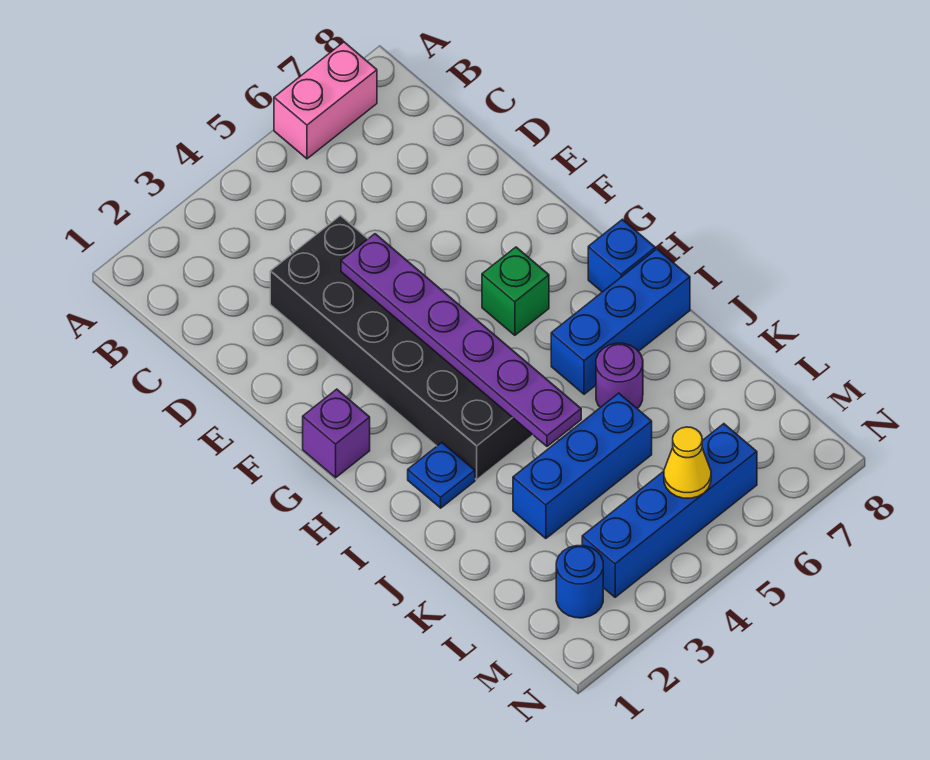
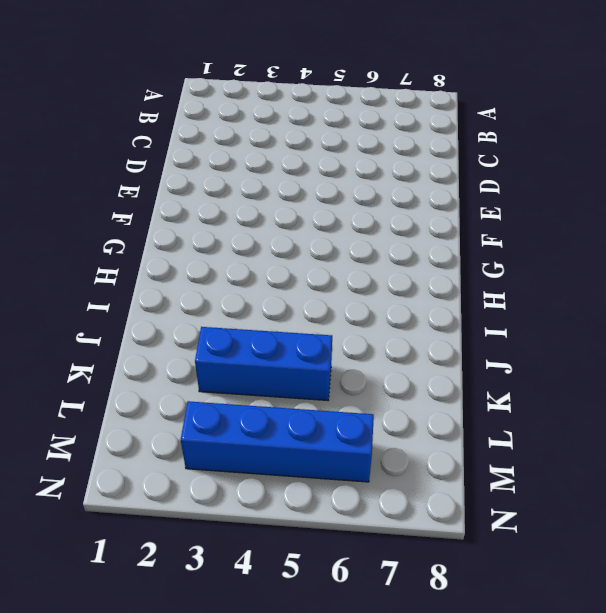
none -> pink brick A6:A7 level 1
none -> black brick D3:I4 level 1
none -> purple brick G1 level 1

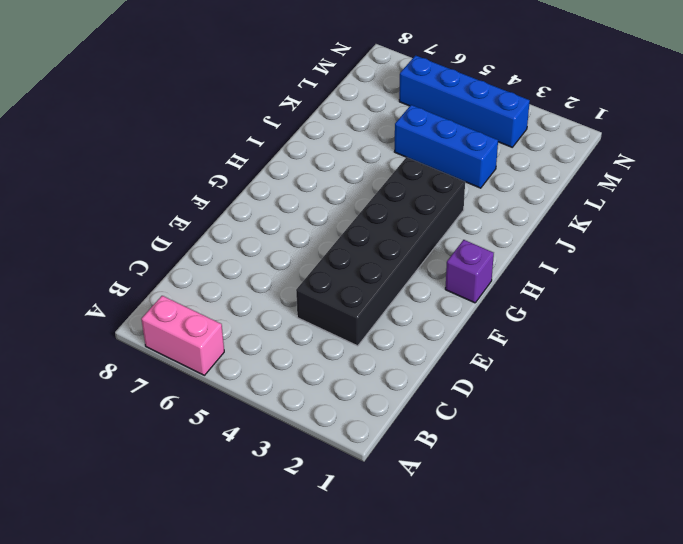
none -> green brick G6 level 1
none -> blue brick H8 level 1
none -> blue plate I2 level 1

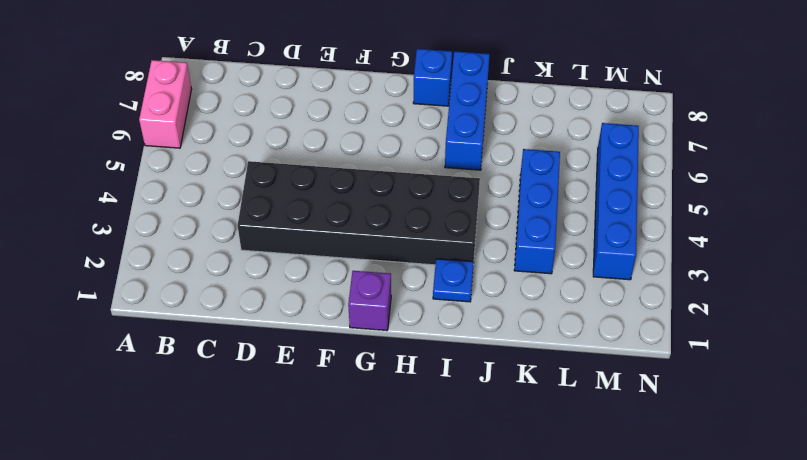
none -> green brick G6 level 1
none -> purple round brick J6 level 1
none -> blue round brick M2 level 1

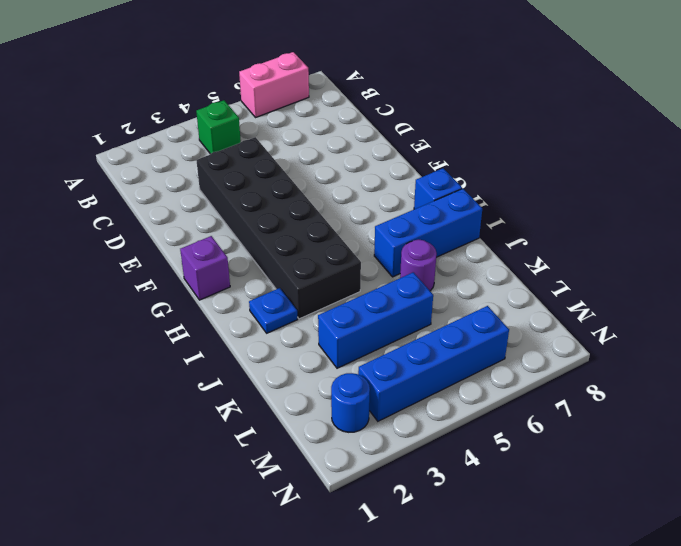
green brick B4 level 1 -> green brick G6 level 1
none -> purple plate E4:J4 level 2
none -> yellow cone M5 level 2

